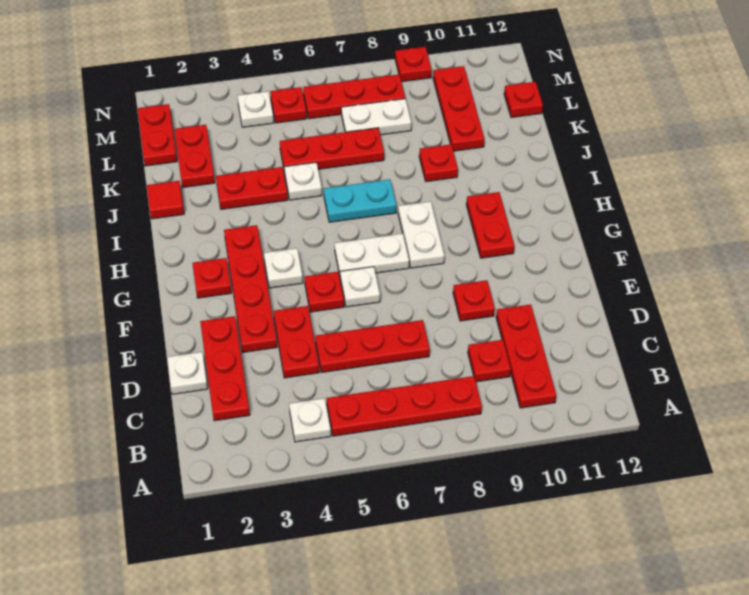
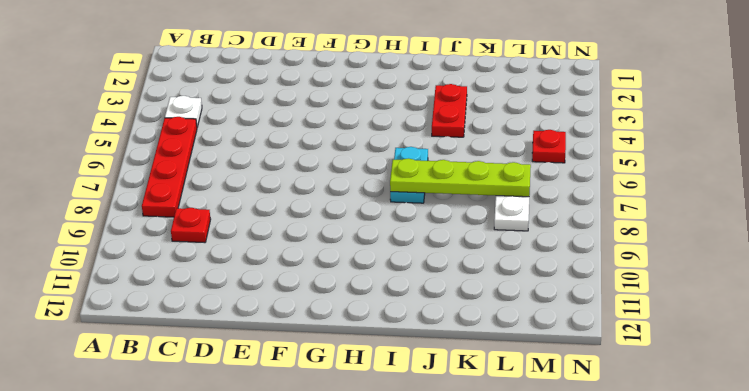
lime plate I7:L7 level 2 -> none
none -> red plate B10:D10 level 1
none -> red plate C2:E2 level 1
none -> white plate D1 level 1
none -> red plate D4:E4 level 1

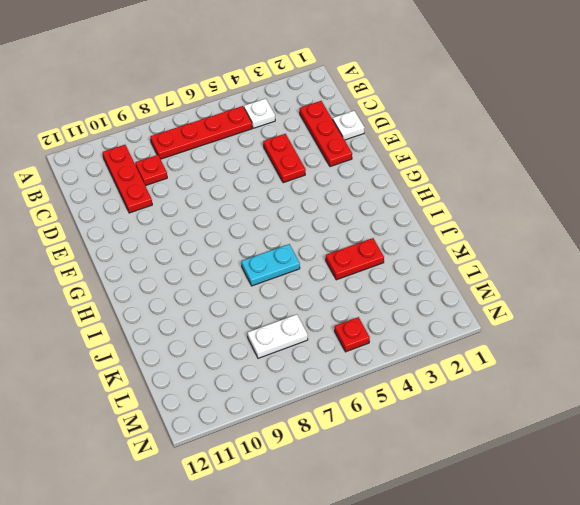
none -> red plate D5:D7 level 1
none -> red plate E3:H3 level 1
none -> red plate E9 level 1
none -> red plate F5 level 1

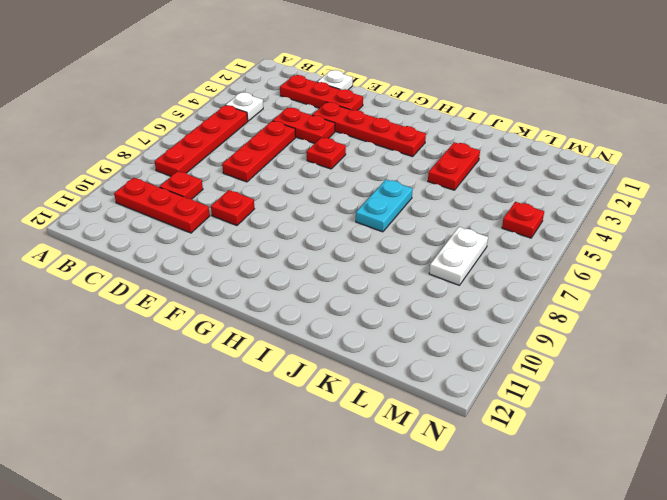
none -> white plate F6 level 1
none -> red plate G2 level 1
none -> white plate G4 level 1
none -> white plate G6:G7 level 1

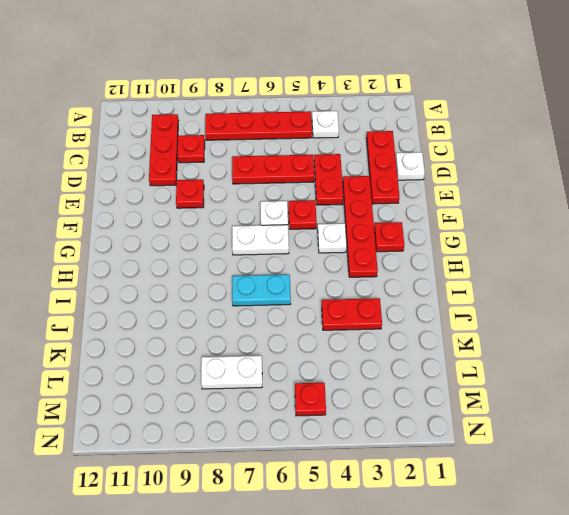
none -> white plate G8:H8 level 1
none -> red plate G10:H10 level 1
none -> red tile J1 level 1
none -> white plate J5 level 1

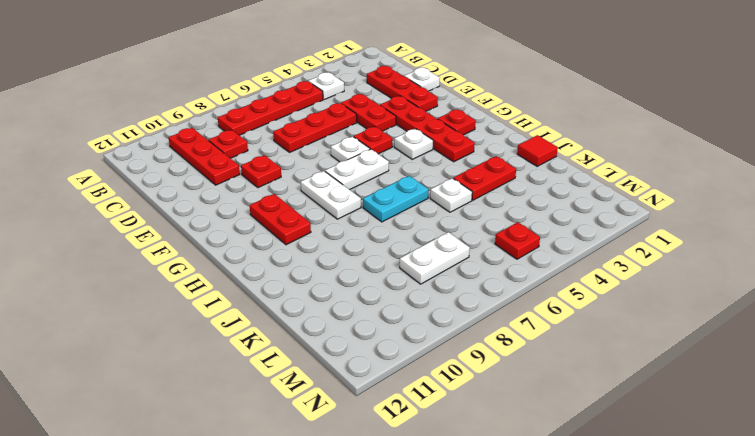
none -> red plate J9 level 1
none -> red plate K2:L2 level 1
none -> red plate K5:K7 level 1
none -> red plate K10:M10 level 1

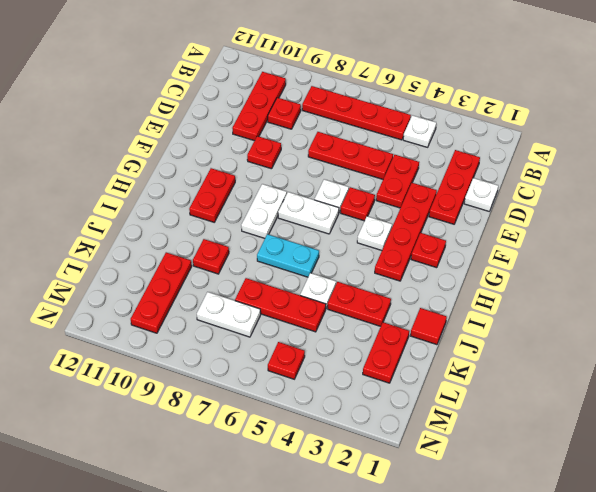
none -> red plate L1:M1 level 1
none -> red plate L12 level 1
none -> white plate M4 level 1
none -> red plate M6:M8 level 1

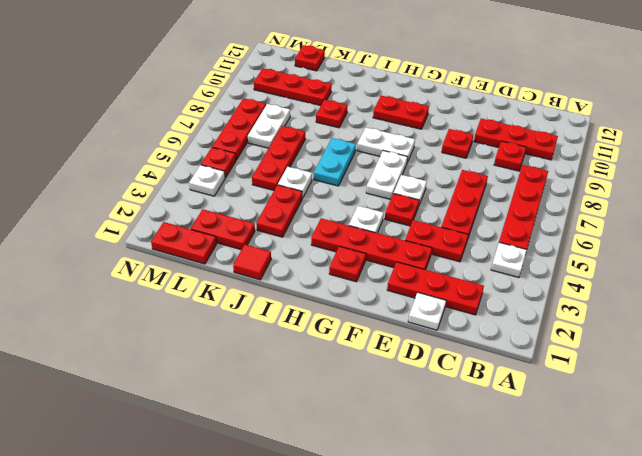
none -> red plate N9 level 1

